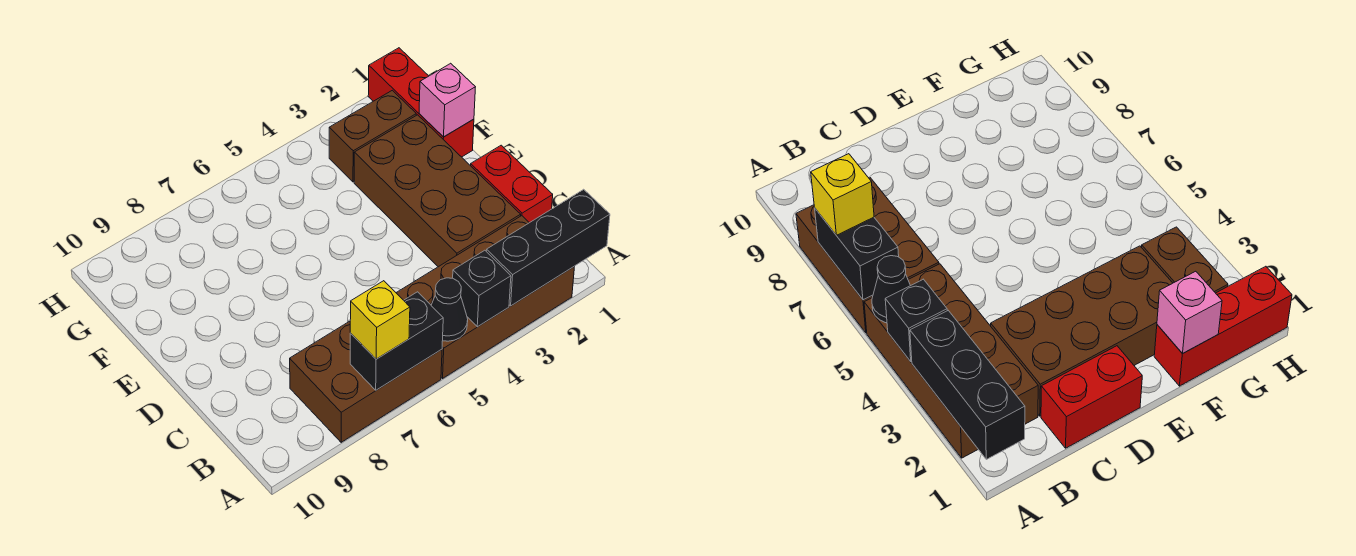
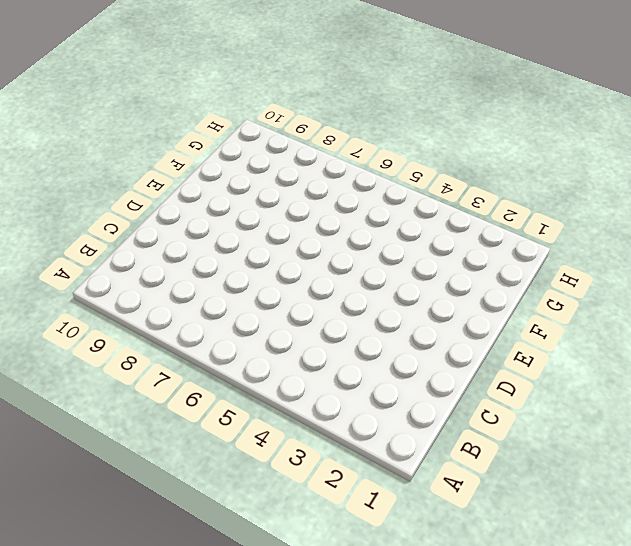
none -> brown brick A2:B5 level 1
none -> brown brick A6:B8 level 1
none -> red brick C1:D1 level 1

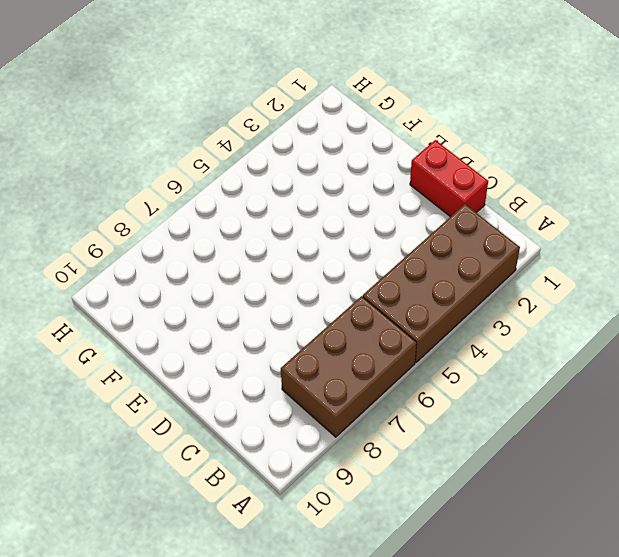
none -> brown brick C2:F3 level 1
none -> red brick F1:H1 level 1
none -> brown brick G2:G3 level 1

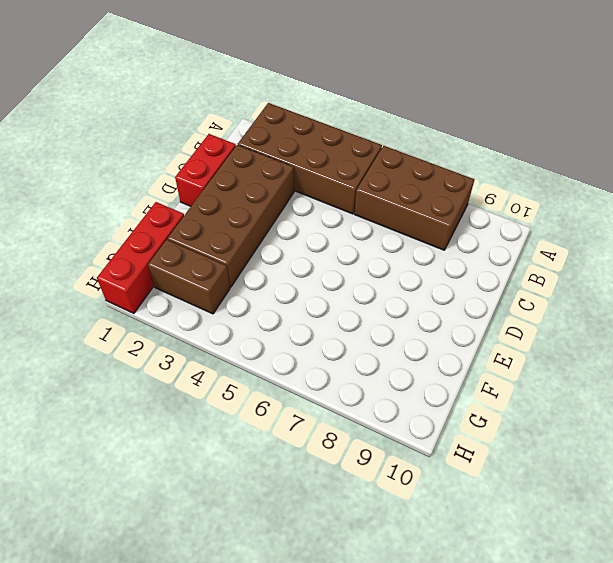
none -> black brick A1:A3 level 2
none -> black brick A4 level 2
none -> black cone A5 level 2

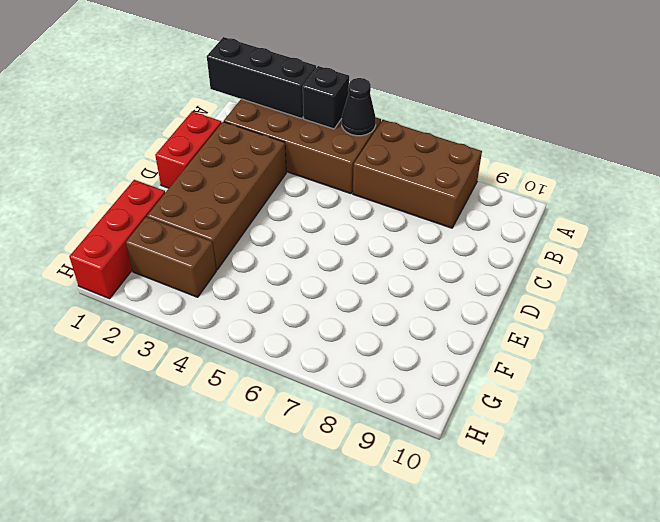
none -> black brick A6:A7 level 2
none -> pink brick F1 level 2
none -> yellow brick A7 level 3

